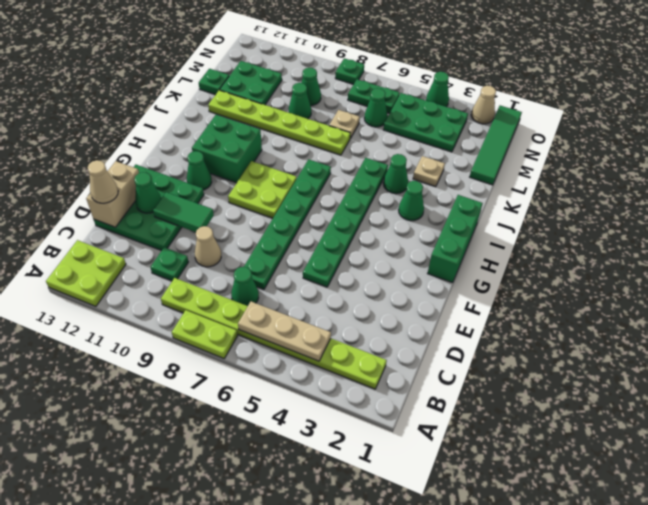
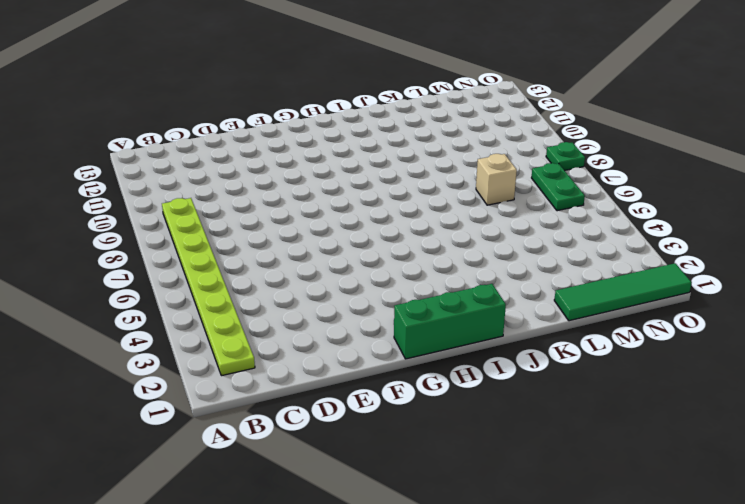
tan brick L7 level 1 -> tan plate L7 level 1
none -> lime plate A7:A8 level 1
none -> lime plate A12:B13 level 1
none -> green cone C7 level 1
none -> green plate C10 level 1

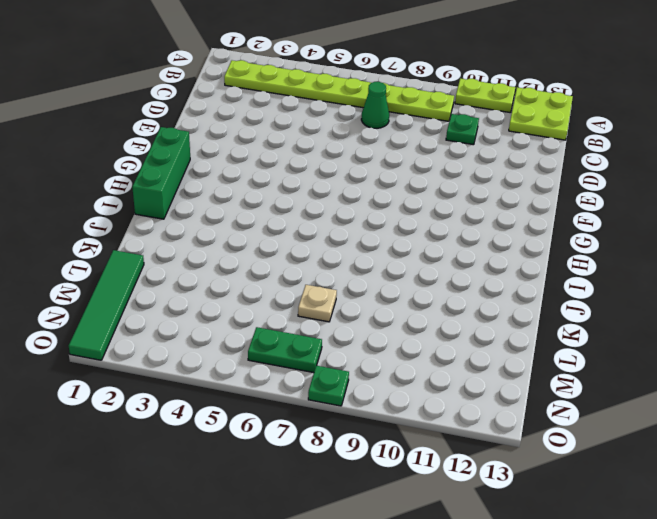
lime plate A10:A11 level 1 -> lime plate A7:A8 level 1
none -> green plate D7:I7 level 1
none -> tan cone D9 level 1
none -> green plate D11:F13 level 1
none -> green plate E5:J5 level 1

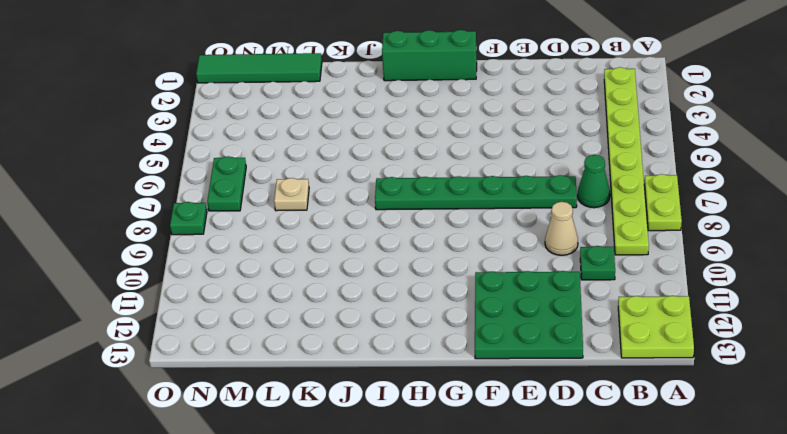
none -> green plate E5:J5 level 1
none -> lime plate G8:H9 level 1
none -> green cone G11 level 1
none -> green brick H10:I11 level 1

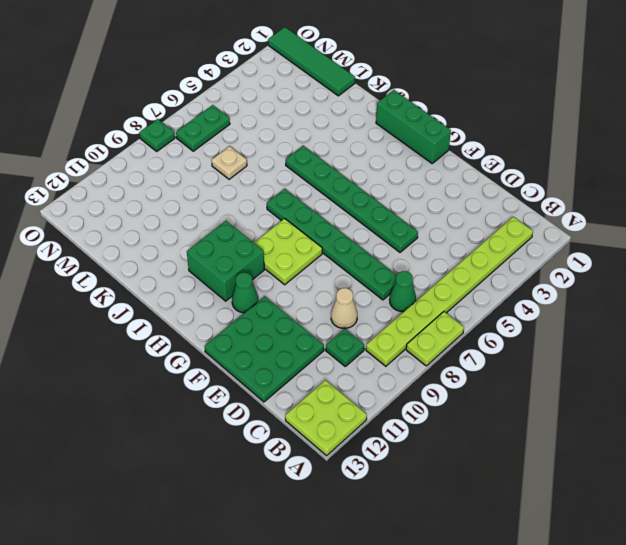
none -> green cone I3 level 1
none -> green cone J4 level 1
none -> tan plate K3 level 1
none -> lime plate K7:K12 level 1

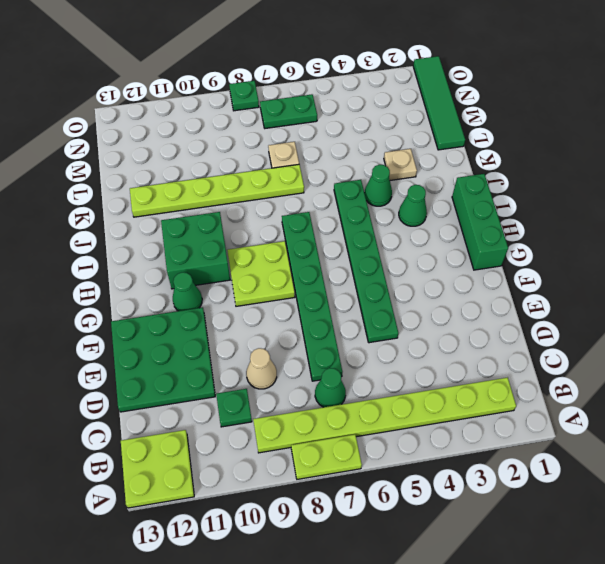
none -> green cone L9 level 1
none -> green plate L11:M12 level 1
none -> green plate L13 level 1
none -> green plate M3:N5 level 1

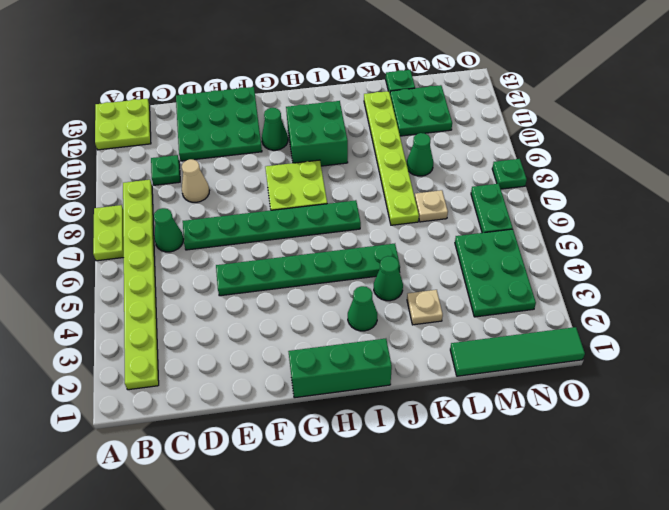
none -> green cone M6 level 1
none -> green cone M9 level 1
none -> tan cone O2 level 1
none -> green cone O4 level 1

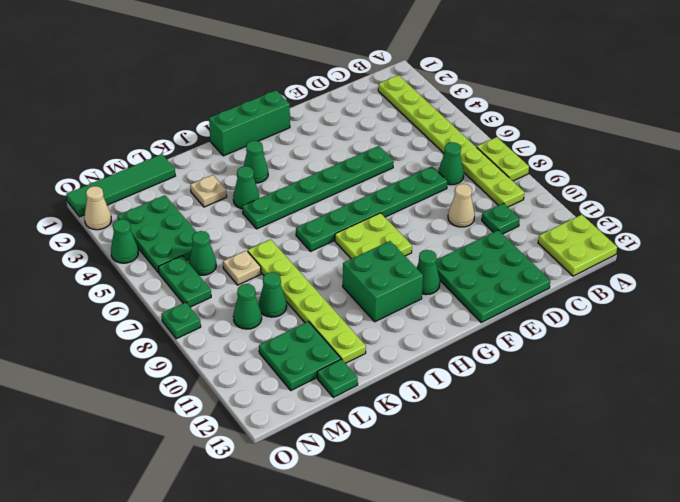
none -> tan plate B4:B6 level 2
none -> tan brick D13:E13 level 2
none -> green tile E10:E11 level 2
none -> green cone E12 level 2

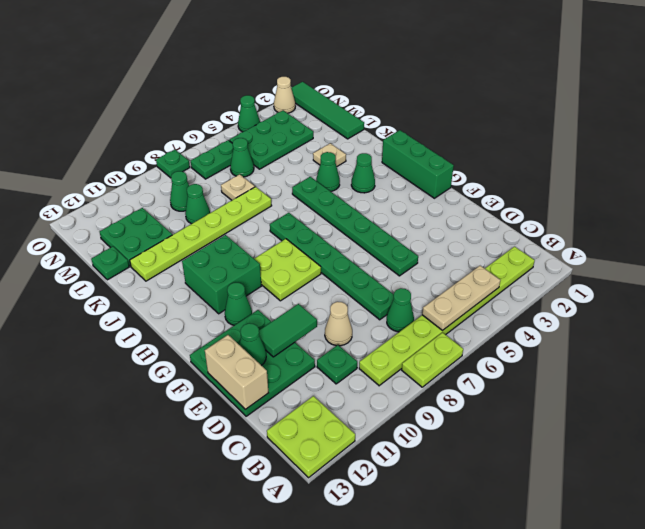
none -> tan cone D13 level 3

